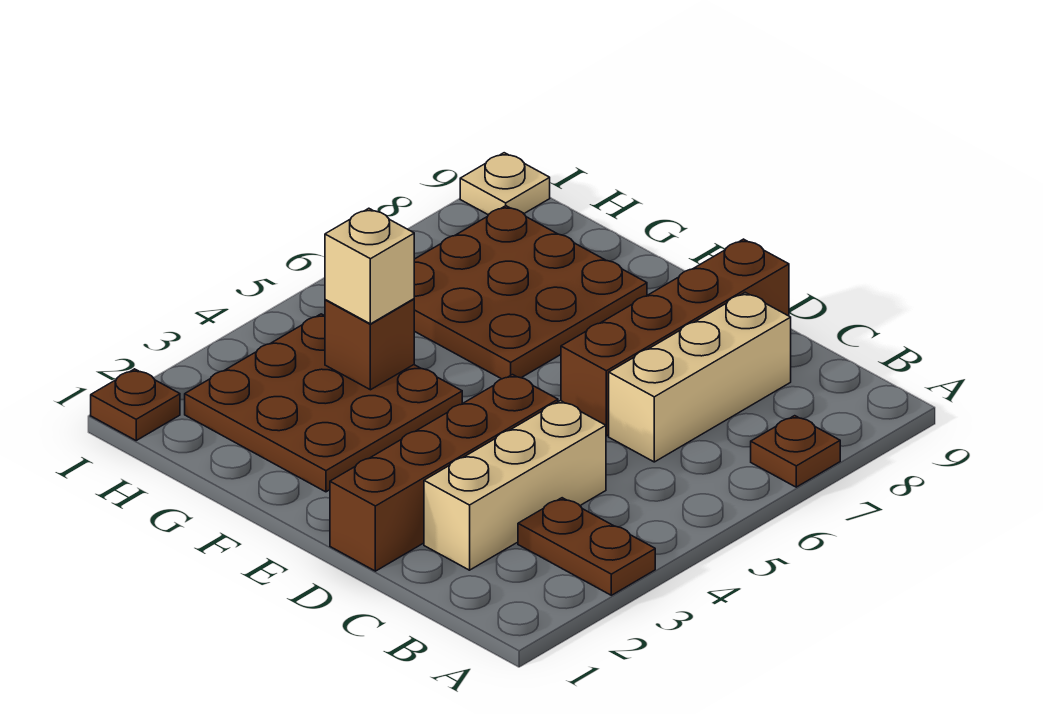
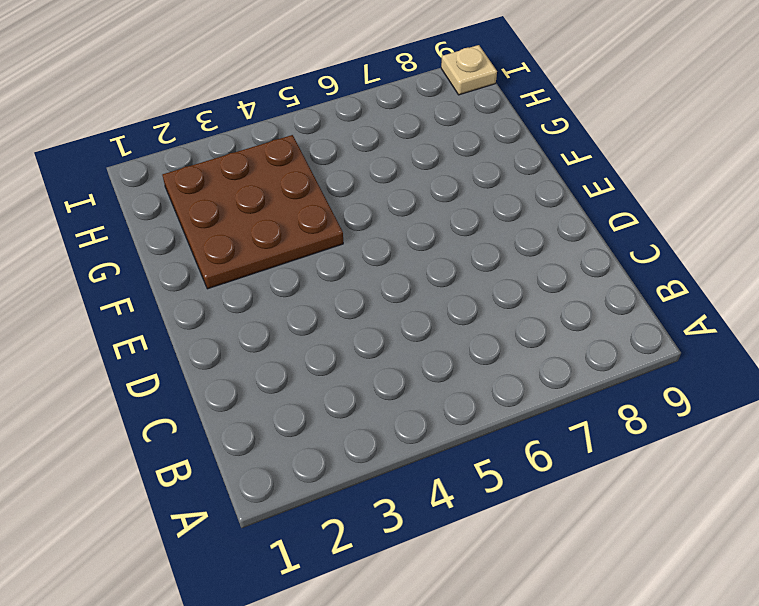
none -> brown plate A3:B3 level 1
none -> brown plate A7 level 1
none -> tan brick C2:C4 level 1

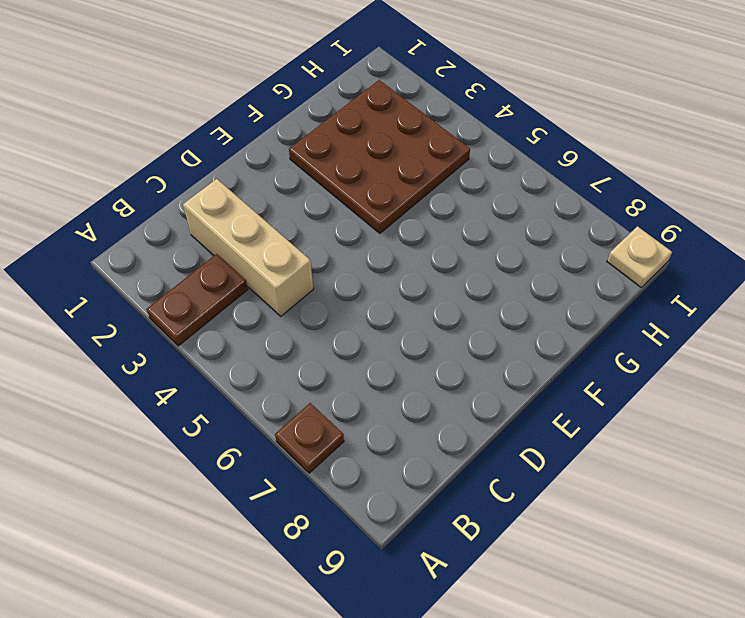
none -> tan brick C6:C8 level 1
none -> brown brick D1:D4 level 1
none -> brown brick D6:D9 level 1

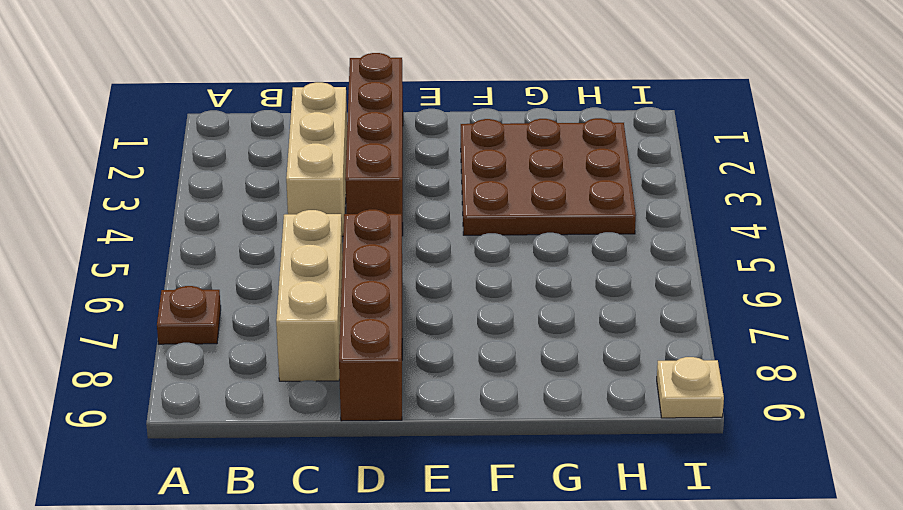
none -> brown plate A3:B3 level 1
none -> brown plate F6:H8 level 1
none -> brown plate I1 level 1

